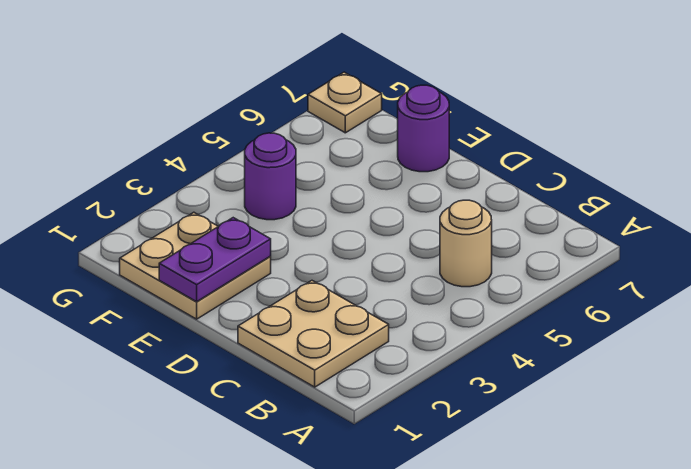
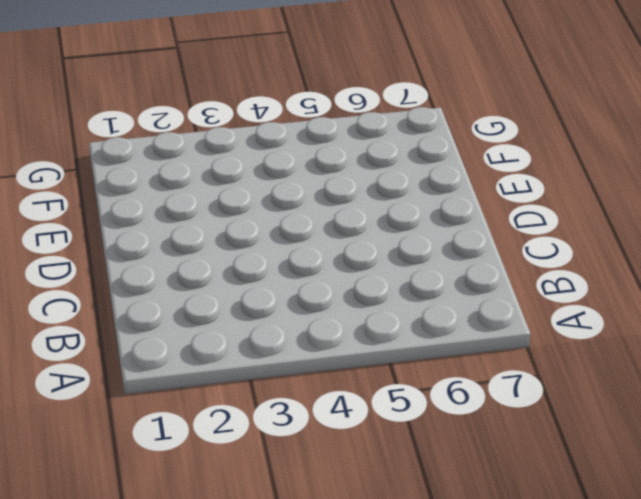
none -> tan plate B1:C2 level 1
none -> tan round brick B5 level 1

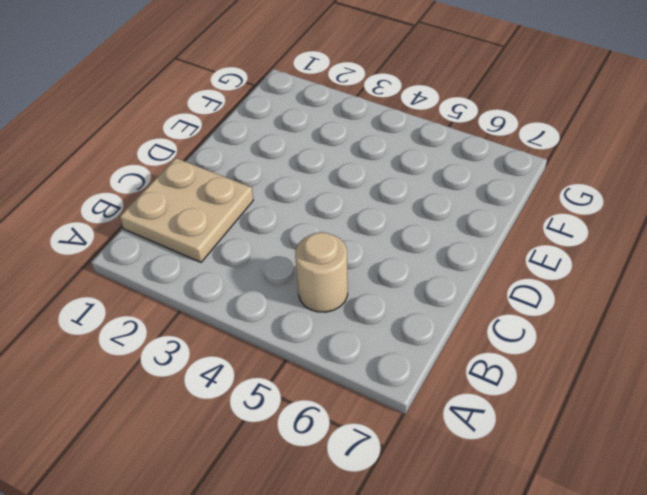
none -> tan plate E1:F2 level 1
none -> purple round brick E7 level 1

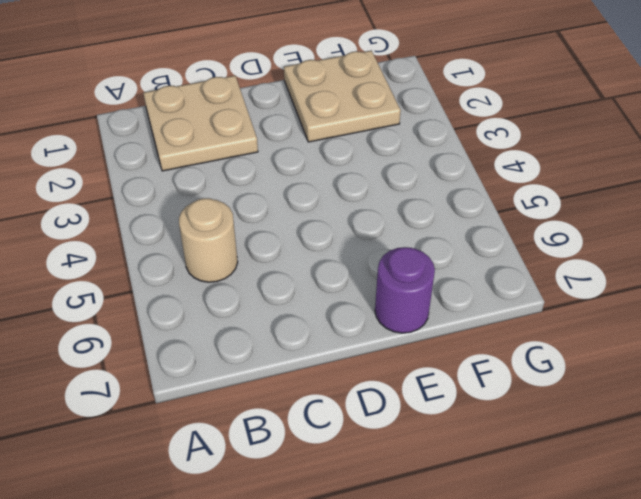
none -> purple round brick F4 level 1
none -> tan plate G7 level 1

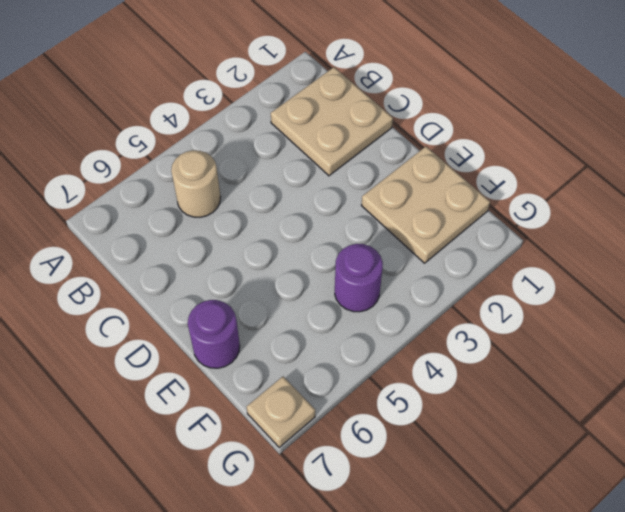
none -> purple plate E1:E2 level 2

